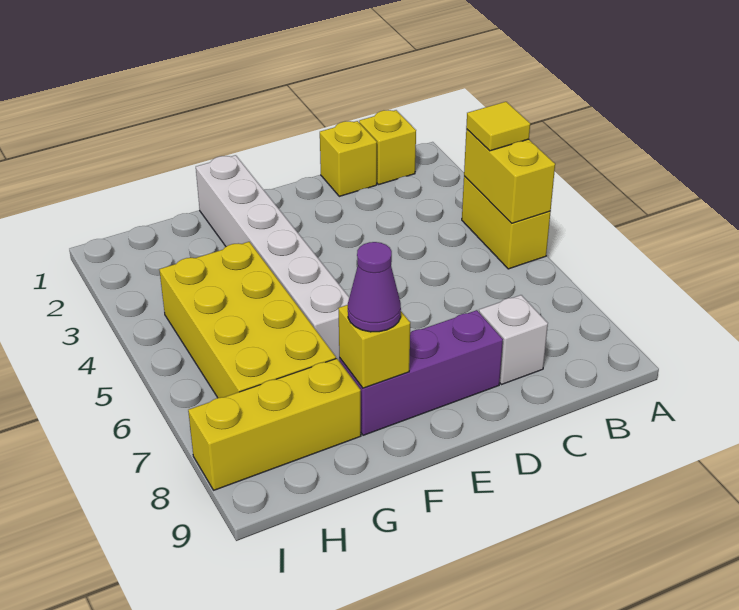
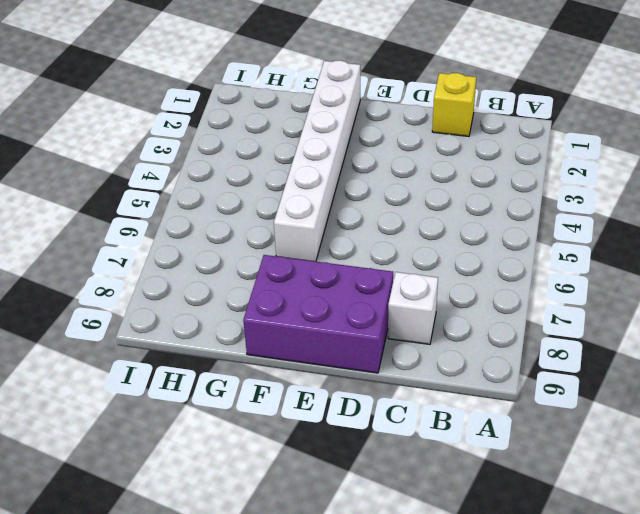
purple brick D8:F9 level 1 -> purple brick D8:F8 level 1
none -> yellow brick A4:A5 level 1
none -> yellow brick B1 level 1
none -> yellow brick G4:H7 level 1

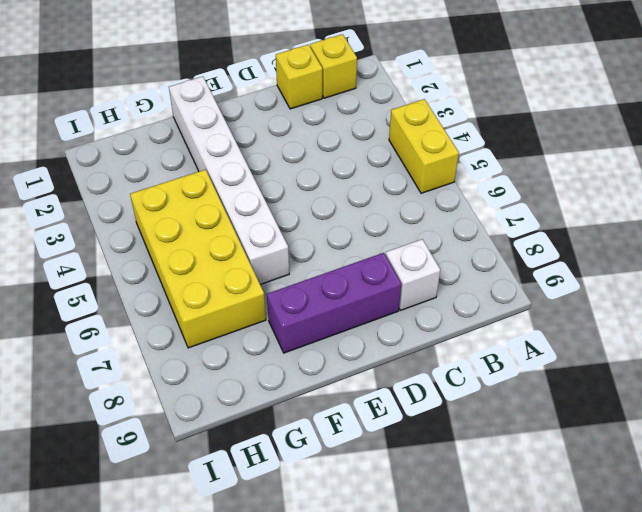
none -> yellow brick G8:I8 level 1
none -> yellow brick A4:A5 level 2
none -> yellow brick F8 level 2

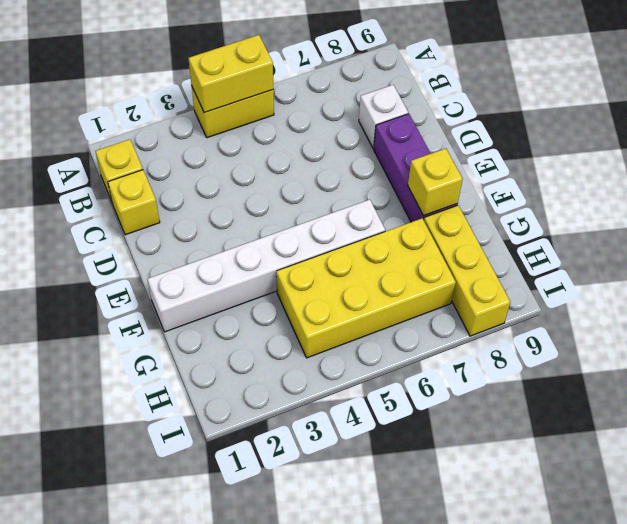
none -> yellow tile A4 level 3
none -> purple cone F8 level 3

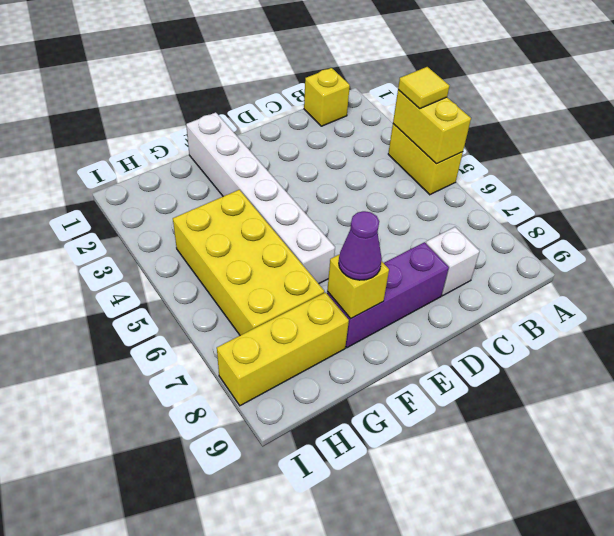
none -> yellow brick C1 level 1

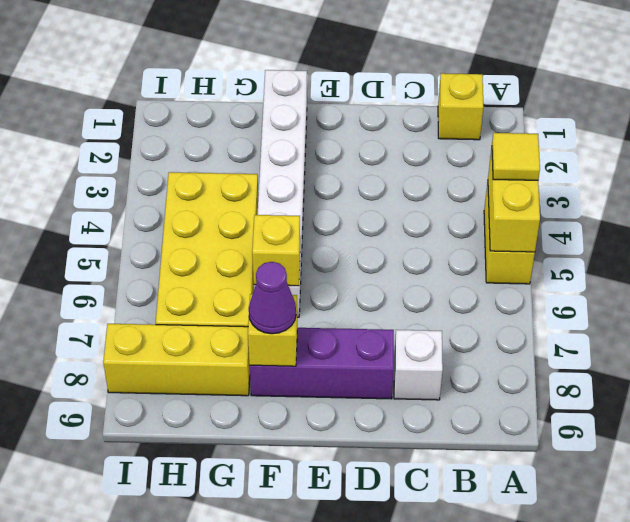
yellow brick F6 level 2 -> yellow brick C1 level 1

